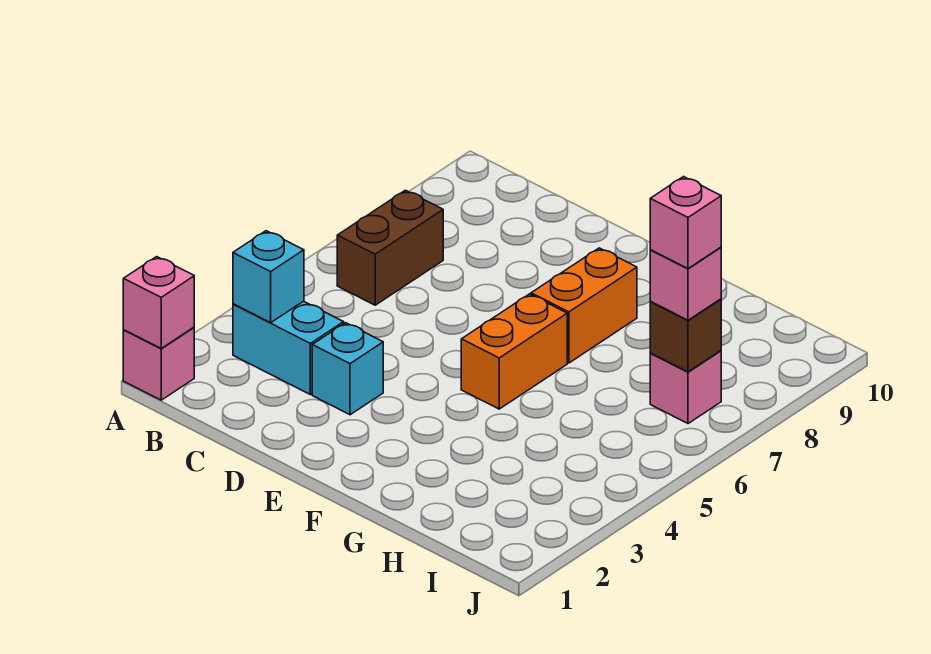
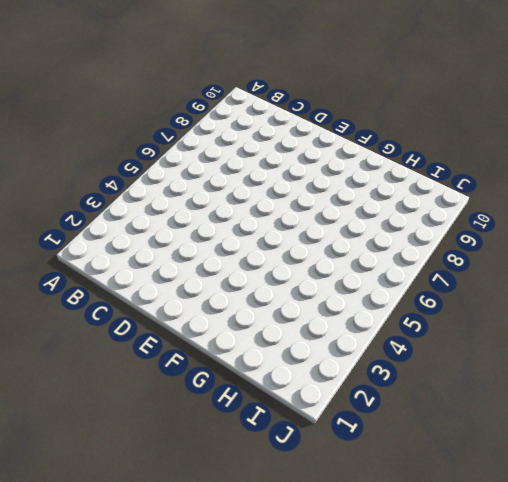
none -> pink brick A1 level 1
none -> cyan brick B3:C3 level 1
none -> brown brick B6:B7 level 1

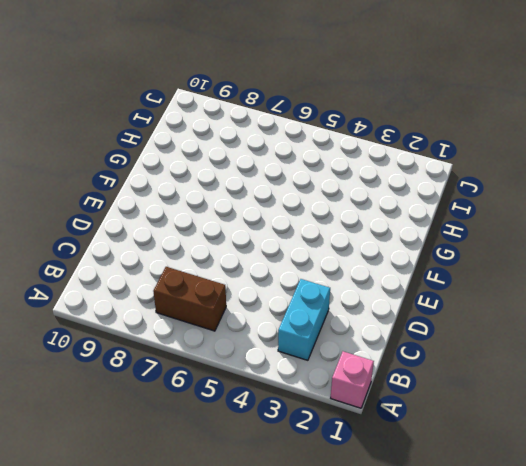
none -> cyan brick D3 level 1
none -> orange brick F5:F6 level 1
none -> orange brick F7:F8 level 1

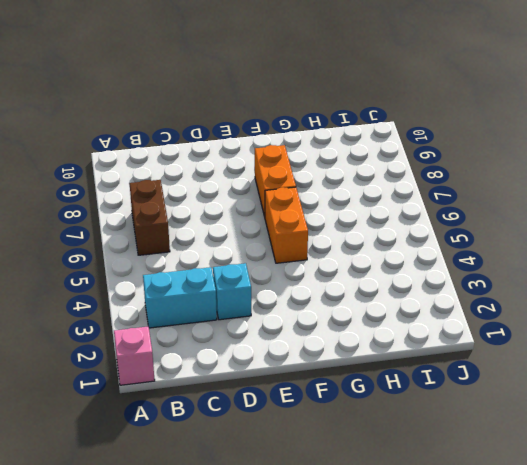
none -> pink brick I7 level 1
none -> pink brick A1 level 2
none -> cyan brick B3 level 2

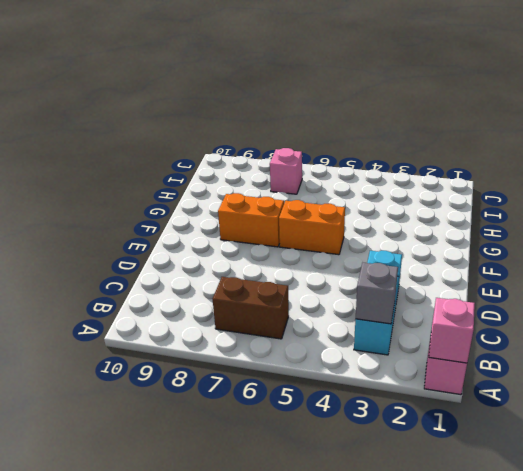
grey brick B3 level 2 -> cyan brick B3 level 2
none -> brown brick I7 level 2
none -> pink brick I7 level 3
none -> pink brick I7 level 4

